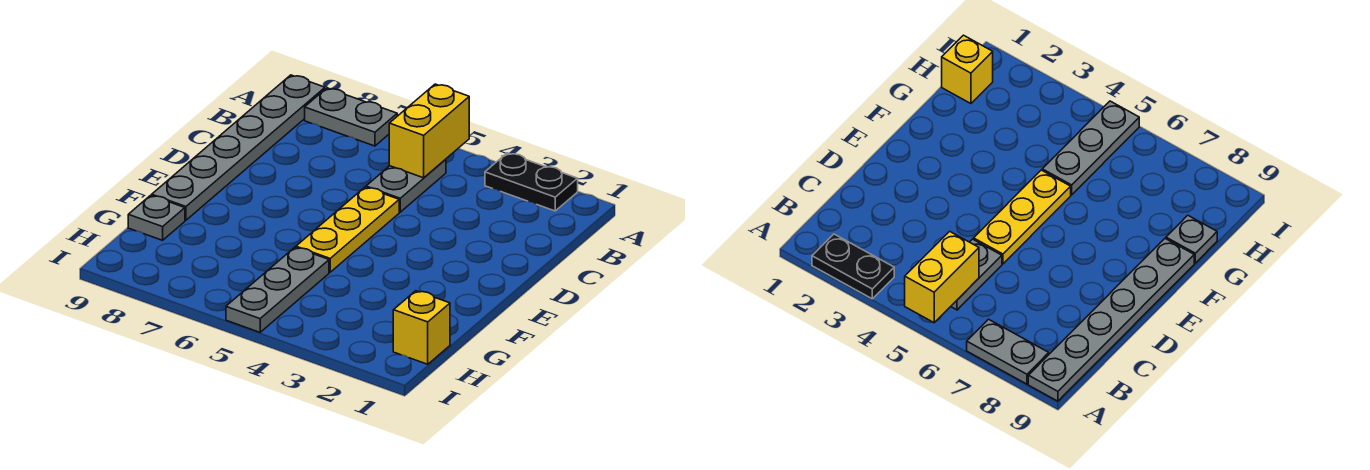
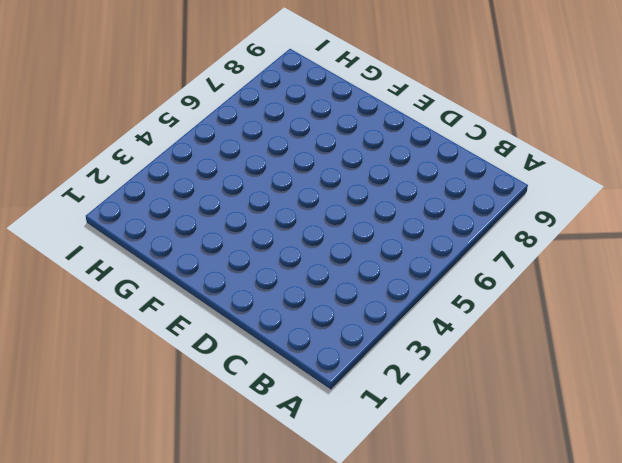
none -> black plate A2:A3 level 1
none -> grey plate A7:A8 level 1

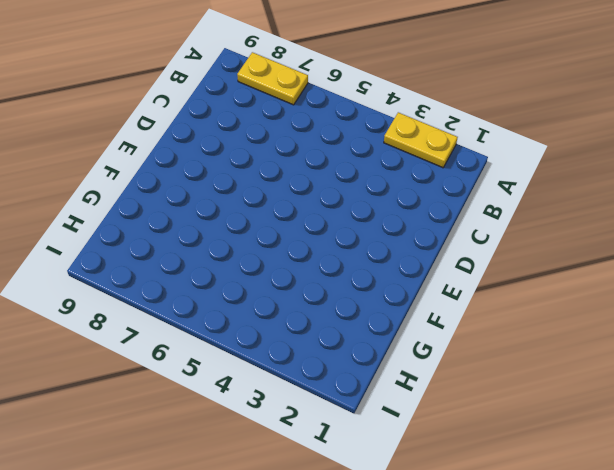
yellow plate A2:A3 level 1 -> black plate A2:A3 level 1
yellow plate A7:A8 level 1 -> grey plate A7:A8 level 1
none -> grey plate A9:F9 level 1
none -> grey plate B5:C5 level 1

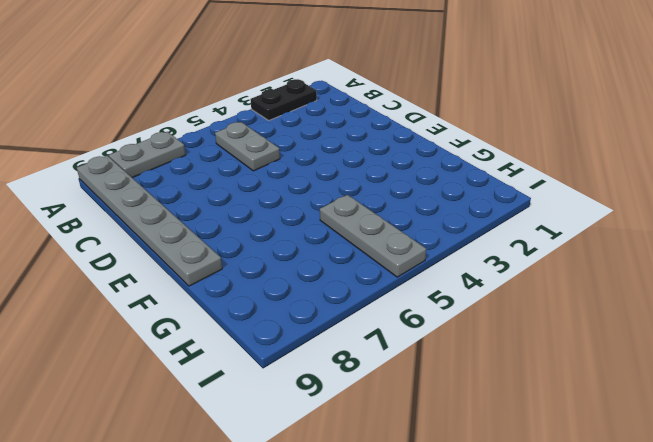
none -> yellow plate D5:F5 level 1
none -> grey plate G9 level 1

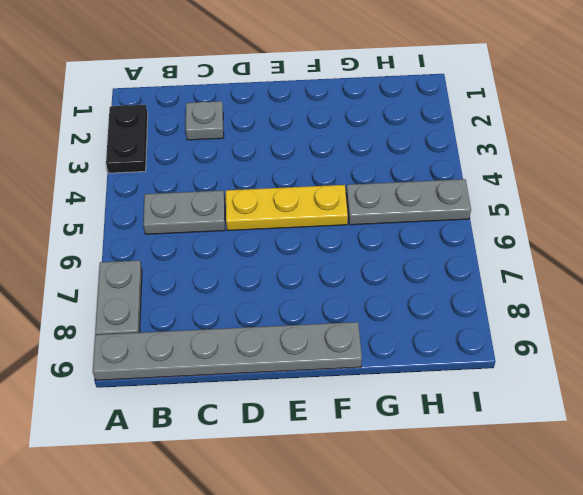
grey plate C2 level 1 -> grey plate G9 level 1
none -> yellow brick H1 level 1
none -> yellow brick A5:B5 level 2

